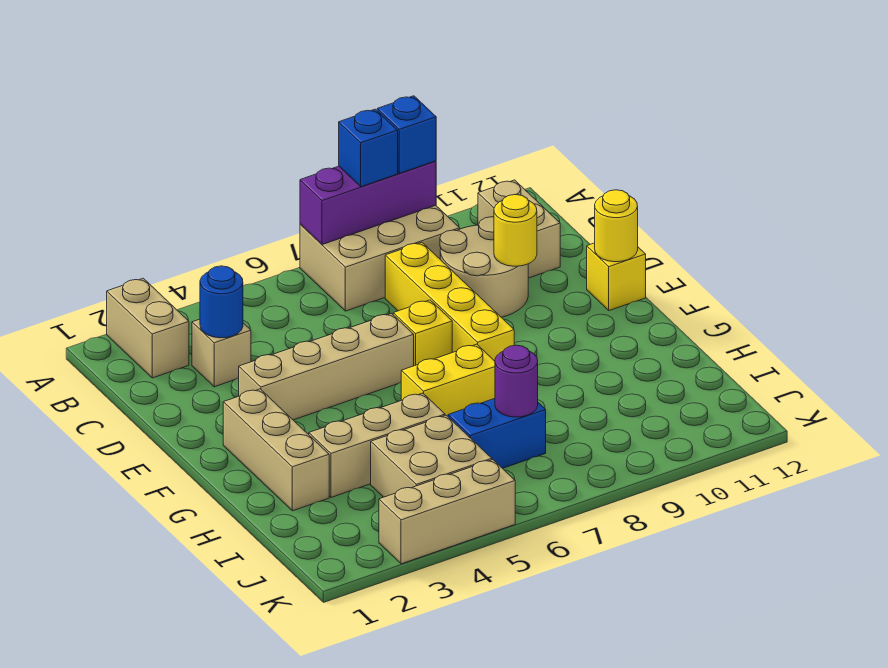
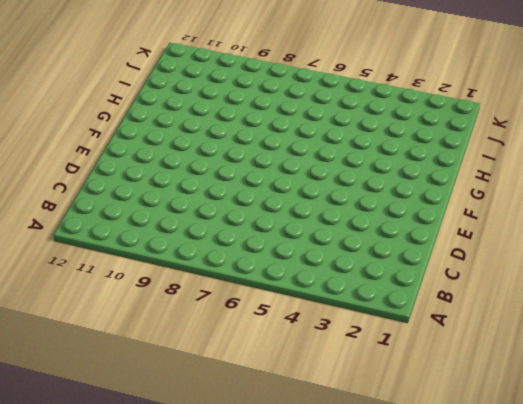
none -> tan brick A2:B2 level 1
none -> tan brick A7:B9 level 1
none -> tan brick B11:C11 level 1

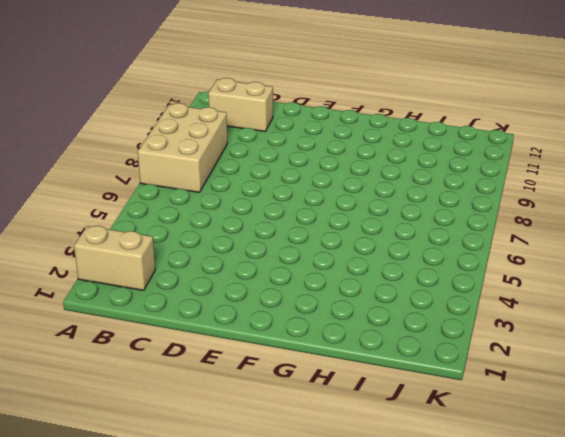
none -> tan brick C3 level 1
none -> yellow brick C8:F8 level 1
none -> tan round brick C9:D10 level 1

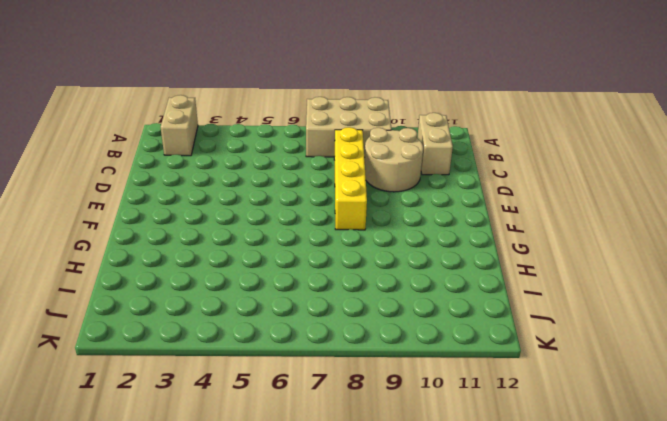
none -> tan brick C3 level 1
none -> tan brick E3:E6 level 1
none -> yellow brick E7 level 1

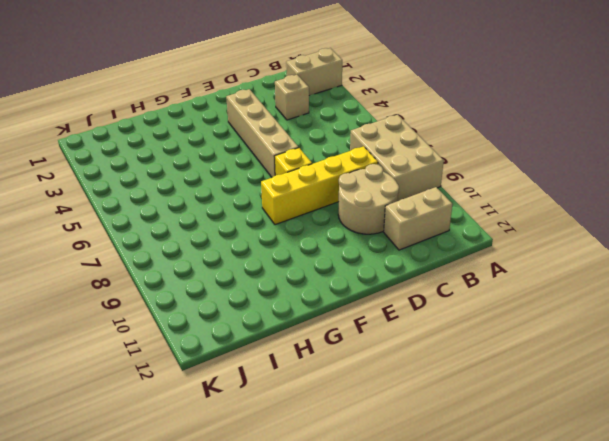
none -> yellow brick E12 level 1
none -> tan brick F2:H2 level 1
none -> yellow brick G6:G7 level 1

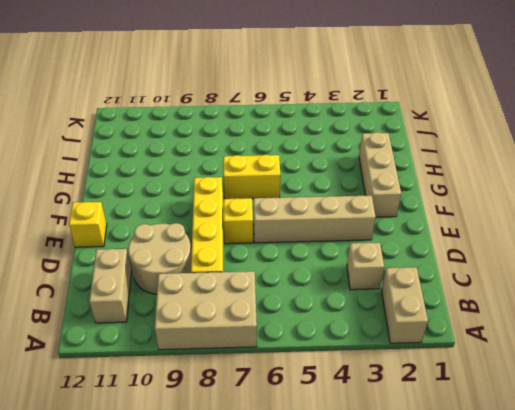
none -> tan brick H3:H5 level 1
none -> tan brick I4:J5 level 1
none -> blue brick I6:I7 level 1

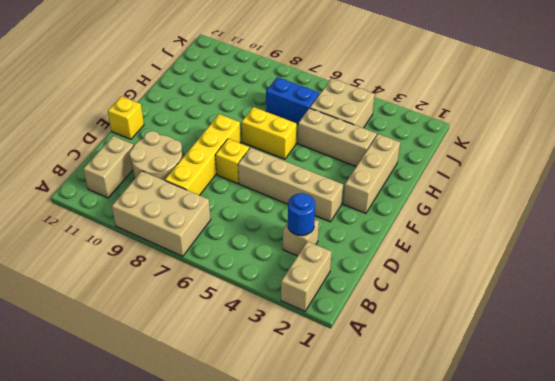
none -> tan brick K3:K5 level 1
none -> purple brick A7:A9 level 2
none -> yellow round brick D10 level 2

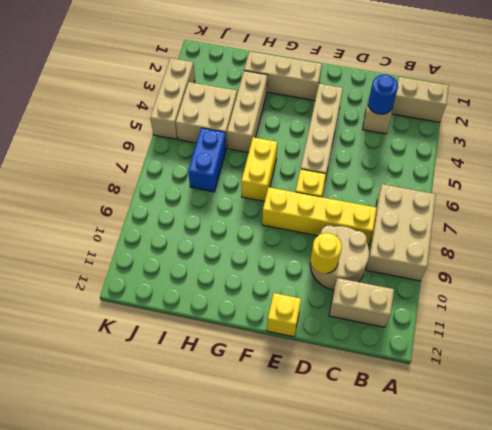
none -> purple brick A7:A9 level 2
none -> yellow round brick E12 level 2
none -> purple round brick I7 level 2

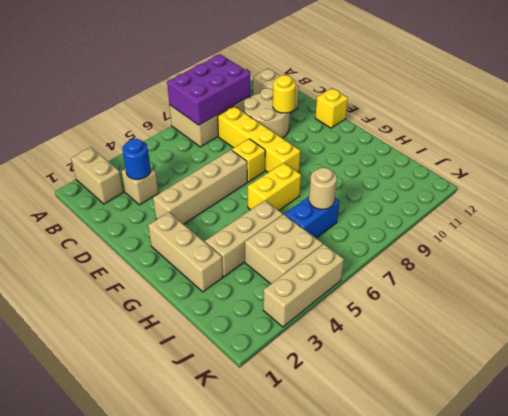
purple brick A7:B9 level 2 -> purple brick A7:A9 level 2
tan round brick I7 level 2 -> purple round brick I7 level 2
none -> yellow round brick E12 level 2
none -> blue brick A8 level 3
none -> blue brick A9 level 3

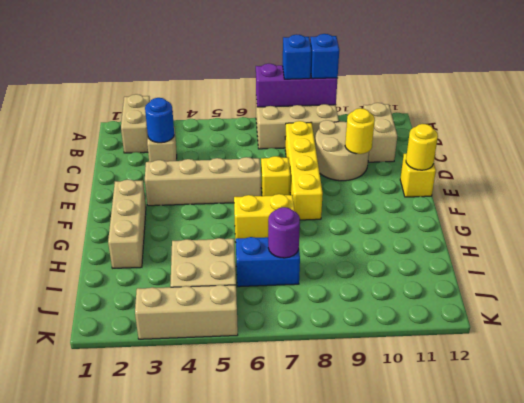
none -> tan brick H3:H5 level 1

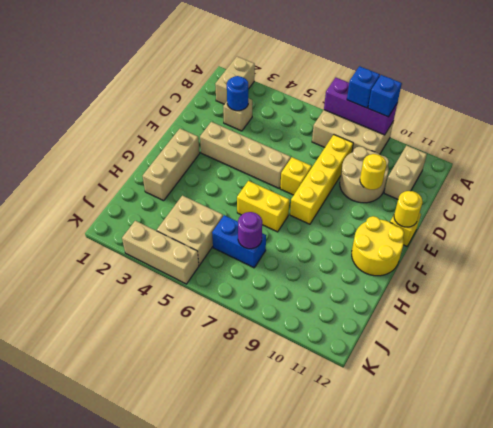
yellow round brick F11:G12 level 1 -> none
none -> tan brick H3:H5 level 1

